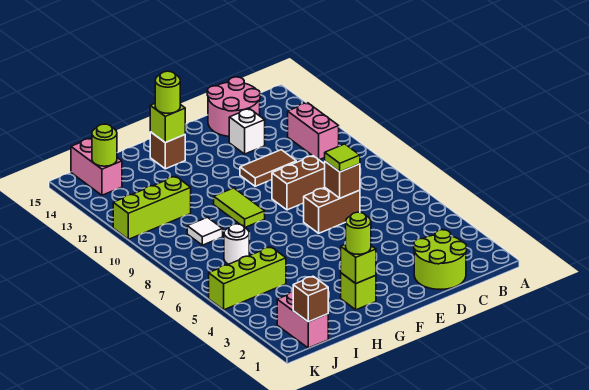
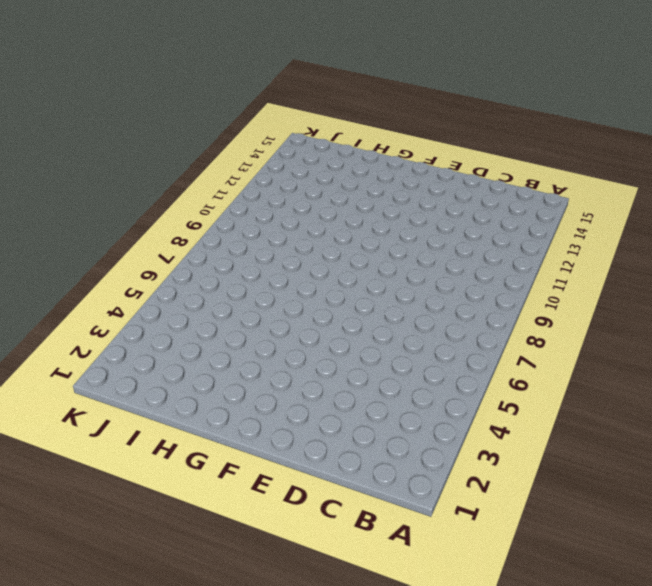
none -> pink brick B11:B12 level 1
none -> lime round brick C1:D2 level 1
none -> pink round brick C14:D15 level 1

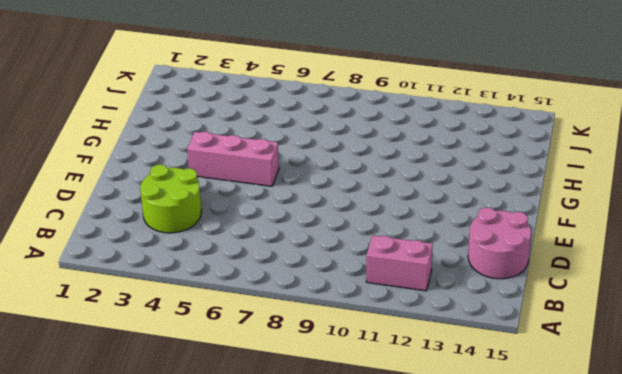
lime round brick C3:D4 level 1 -> lime round brick C1:D2 level 1
pink brick F4:F6 level 1 -> none
none -> brown brick D7:E7 level 1
none -> brown brick D9:E9 level 1
none -> brown tile D11:E11 level 1

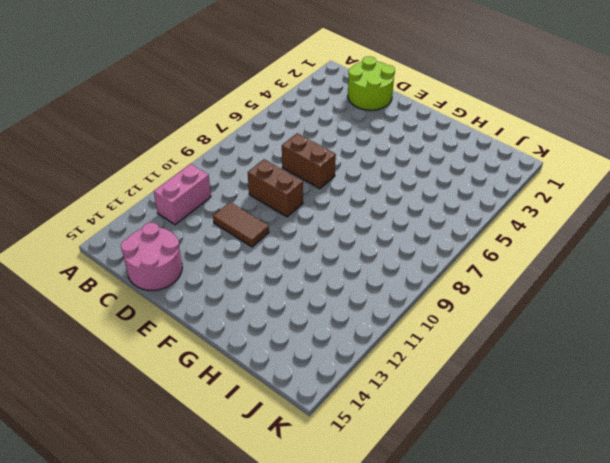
none -> white brick D13 level 1
none -> lime brick G2 level 1
none -> lime tile G9:G10 level 1

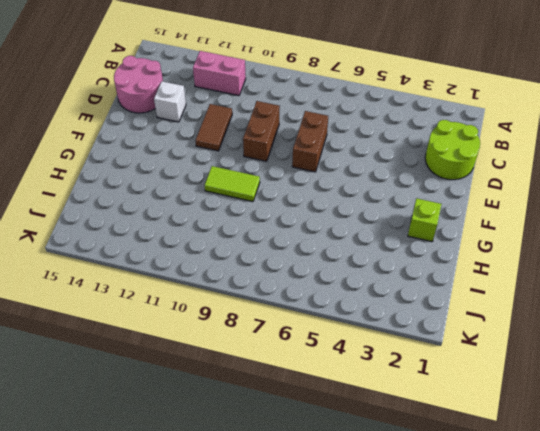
none -> brown brick G14 level 1
none -> lime brick I5:K5 level 1
none -> white round brick I7 level 1

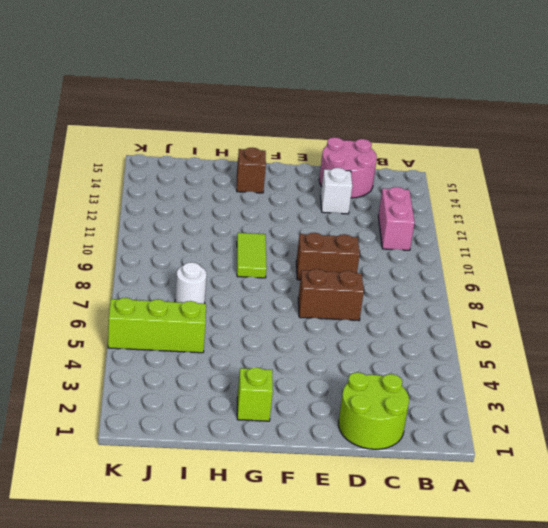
none -> brown tile D11:E11 level 1
none -> white tile I9 level 1
none -> lime brick I11:K11 level 1

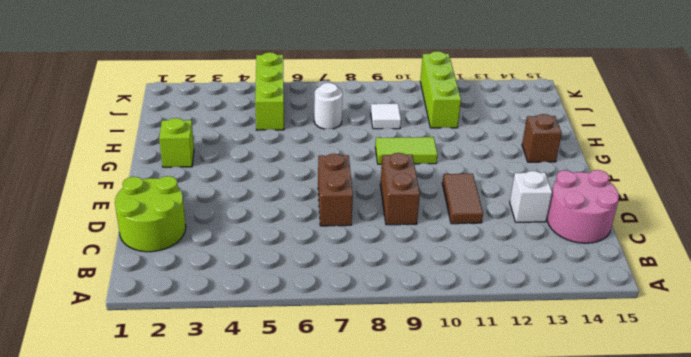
none -> pink brick B11:B12 level 1
none -> pink brick J1:J2 level 1
none -> pink brick J14:J15 level 1

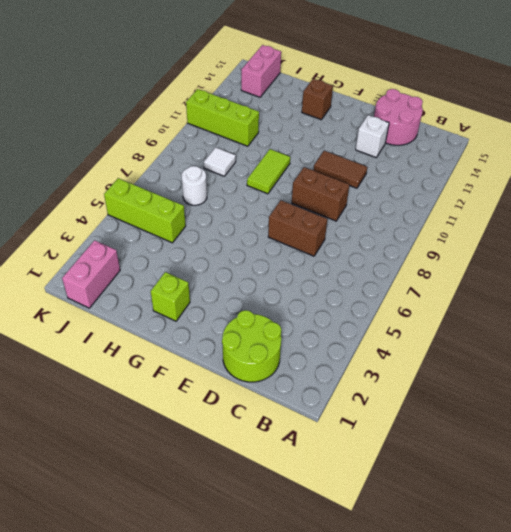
none -> pink brick B11:B12 level 1
none -> brown brick D7 level 2
none -> lime brick G2 level 2

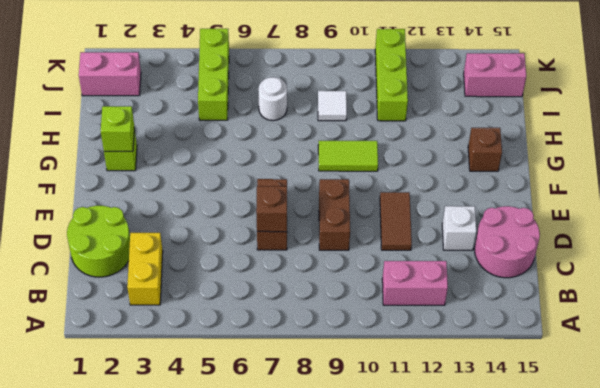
yellow brick B3:C3 level 1 -> none
none -> lime brick G14 level 2
none -> brown brick J1 level 2
none -> lime round brick J14 level 2

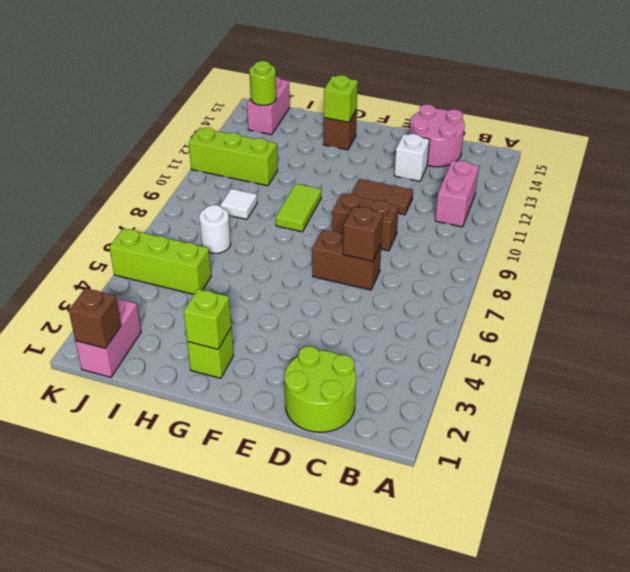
none -> lime tile D7 level 3
none -> lime round brick G2 level 3
none -> lime round brick G14 level 3

